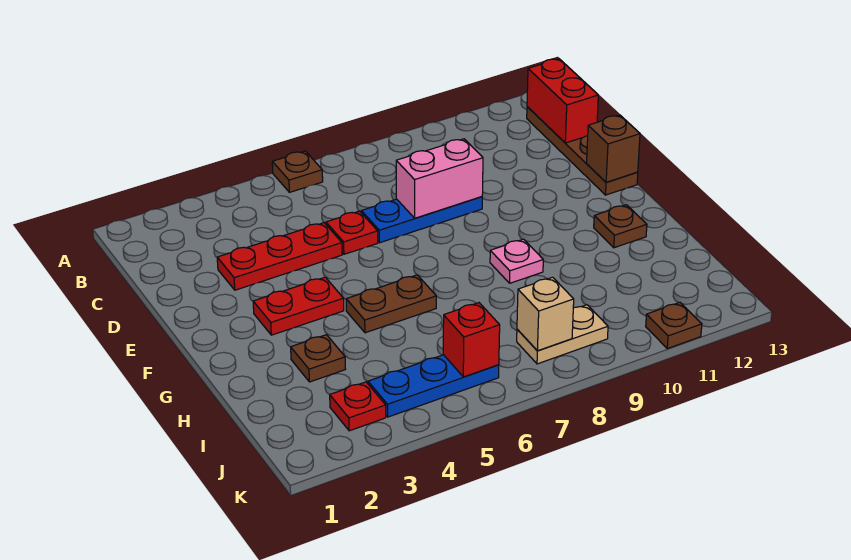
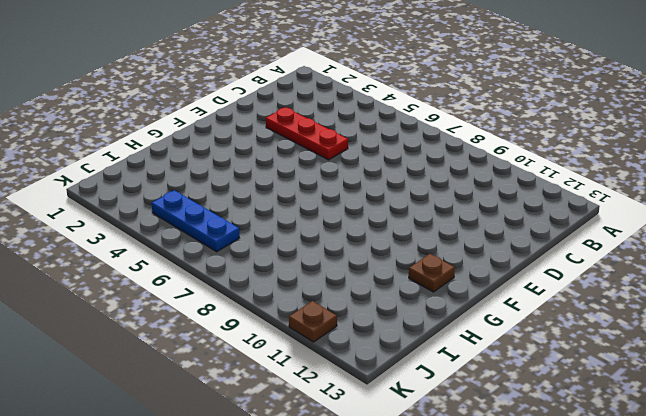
none -> brown plate A6 level 1
none -> brown plate B13:E13 level 1
none -> red plate D6 level 1

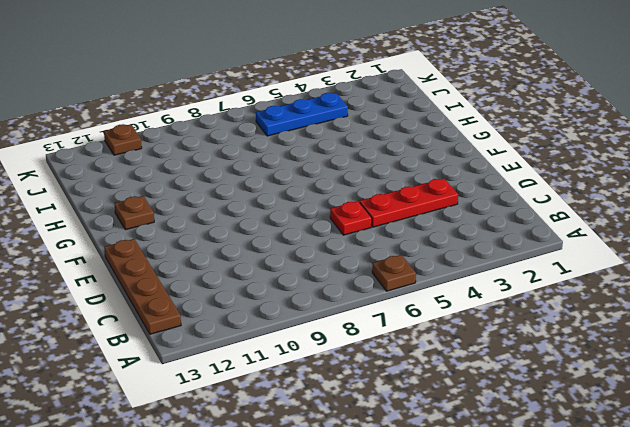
none -> blue plate D7:D9 level 1
none -> red plate F3:F4 level 1
none -> brown plate G5:G6 level 1

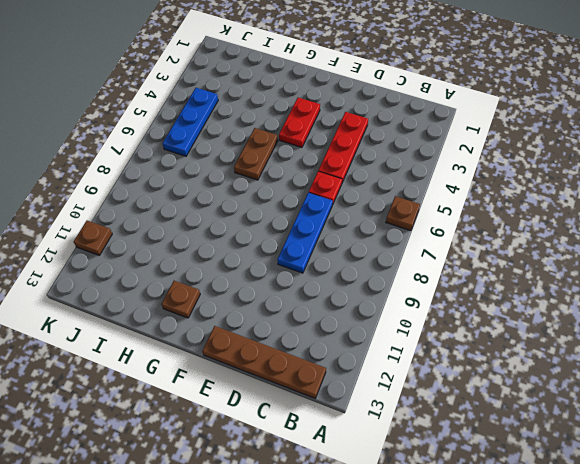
none -> pink plate G9 level 1
none -> brown plate H3 level 1
none -> red plate J3 level 1

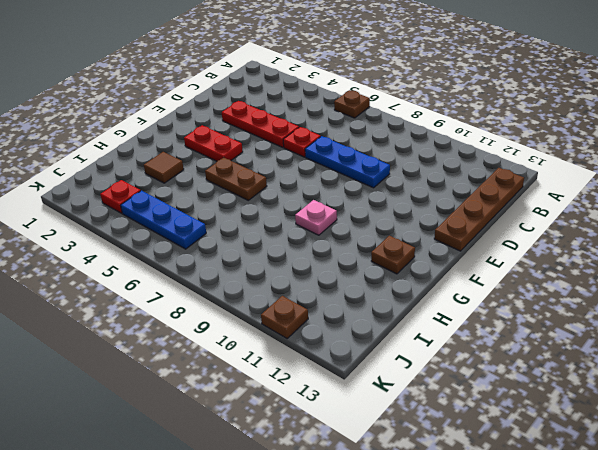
brown tile H3 level 1 -> brown plate H3 level 1
none -> tan plate J8:J9 level 1
none -> red brick B13:C13 level 2
none -> pink brick D8:D9 level 2

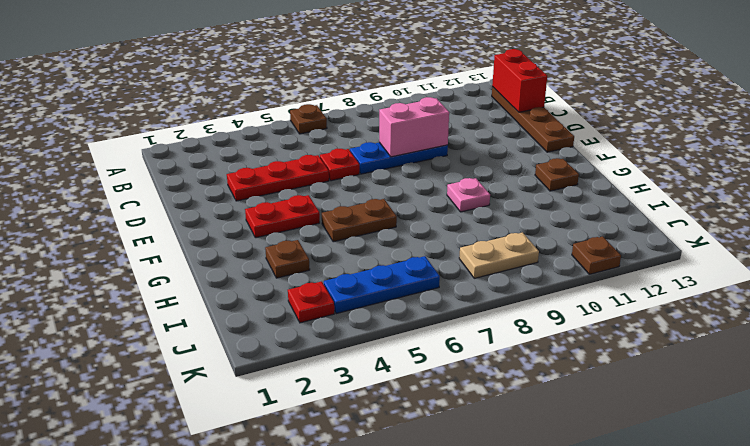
none -> brown brick E13 level 2
none -> red brick J6 level 2
none -> tan brick J8 level 2

